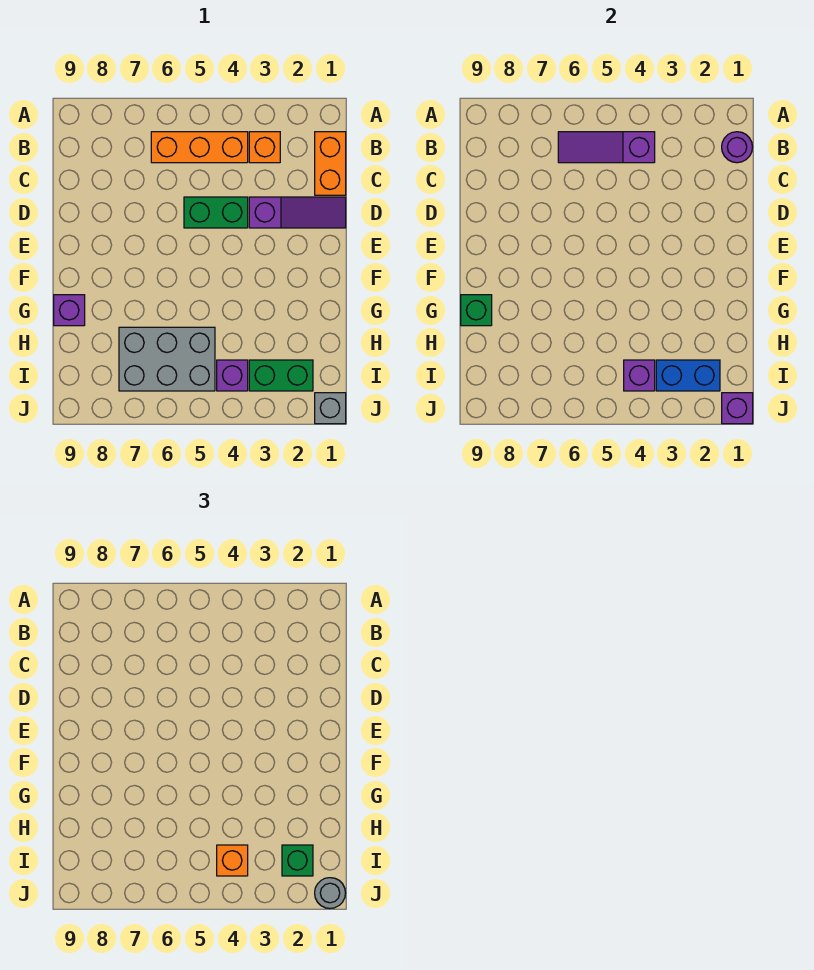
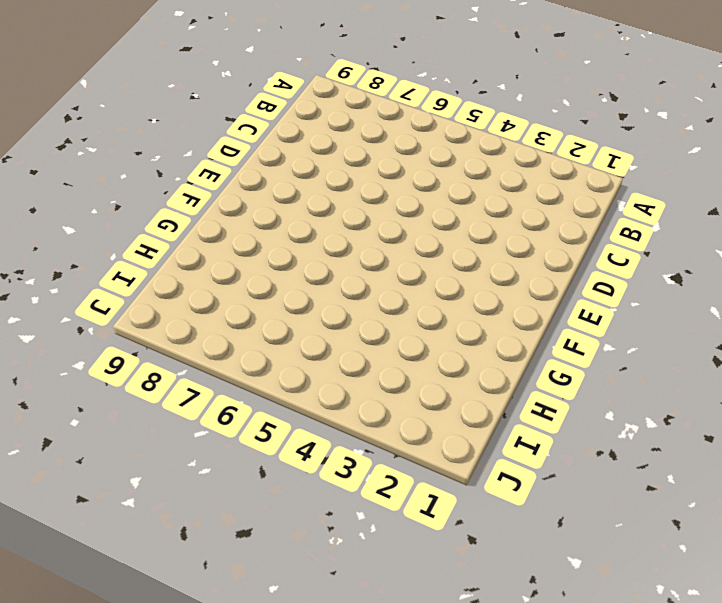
none -> orange brick B1:C1 level 1
none -> orange brick B3 level 1
none -> orange brick B4:B6 level 1

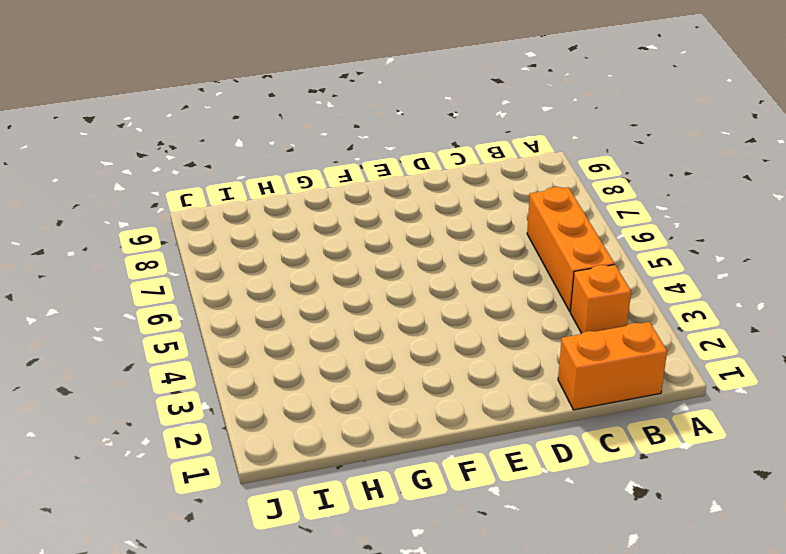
none -> purple slope D1:D3 level 1 top 3
none -> green brick D4:D5 level 1
none -> purple brick G9 level 1

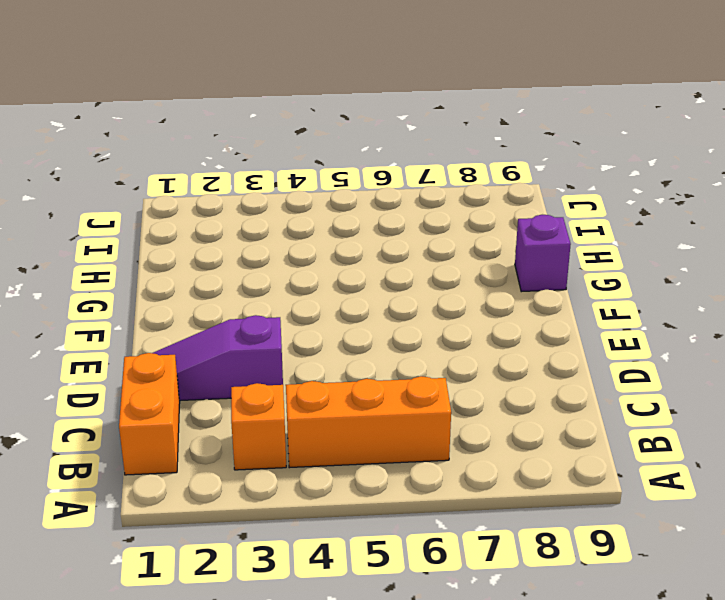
none -> green brick D4:D5 level 1
none -> grey brick H5:I7 level 1
none -> green brick I2:I3 level 1

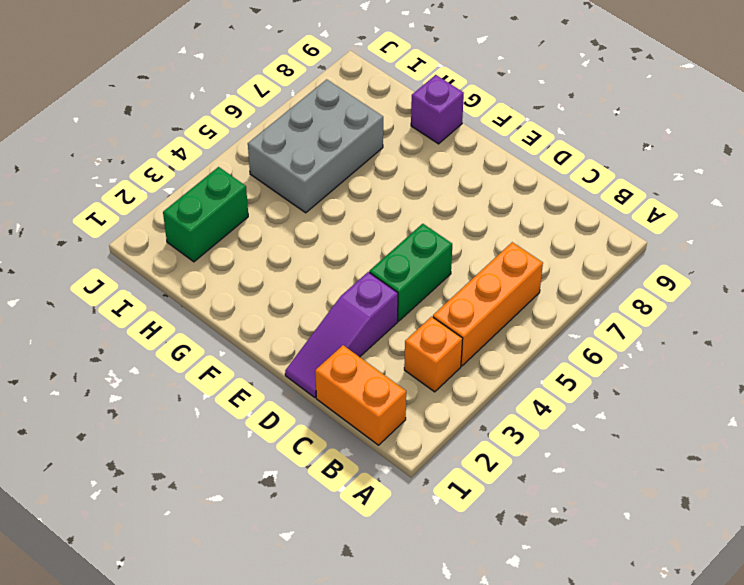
none -> purple brick I4 level 1
none -> grey brick J1 level 1
none -> purple round brick B1 level 2

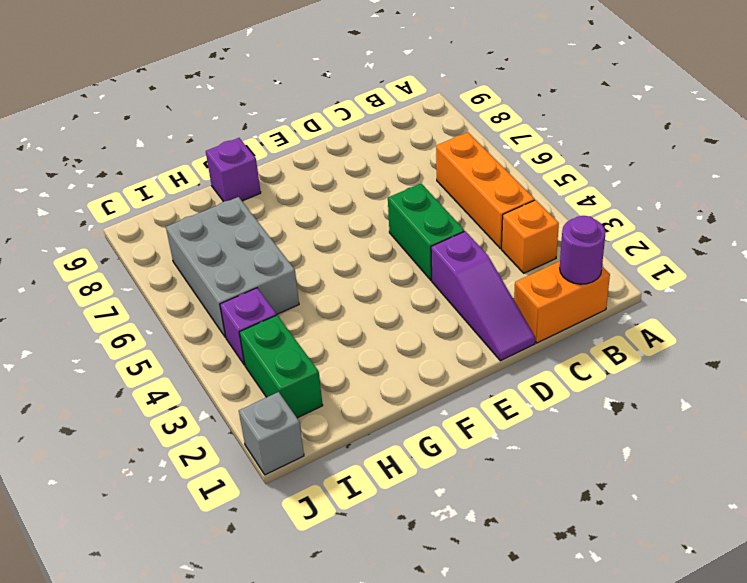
none -> purple slope B4:B6 level 2 top 4
none -> green brick G9 level 2
none -> blue brick I2:I3 level 2

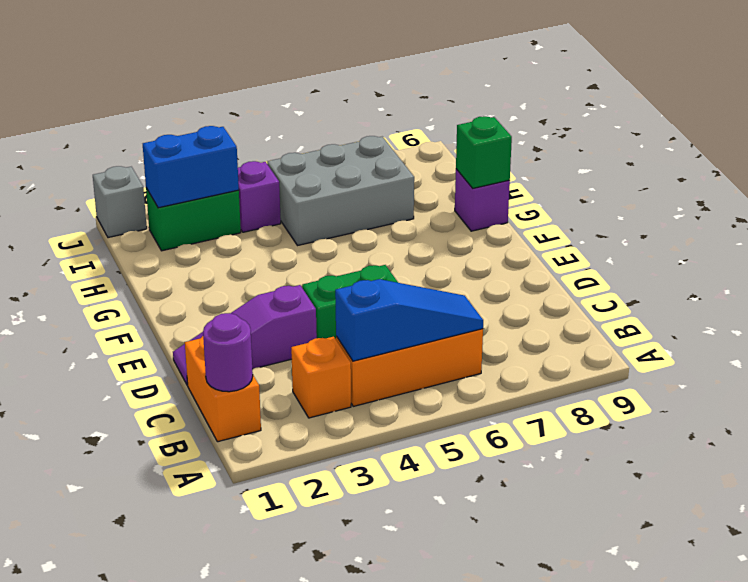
blue slope B4:B6 level 2 top 4 -> purple slope B4:B6 level 2 top 4
none -> purple brick I4 level 2
none -> purple brick J1 level 2
none -> green brick I2 level 3

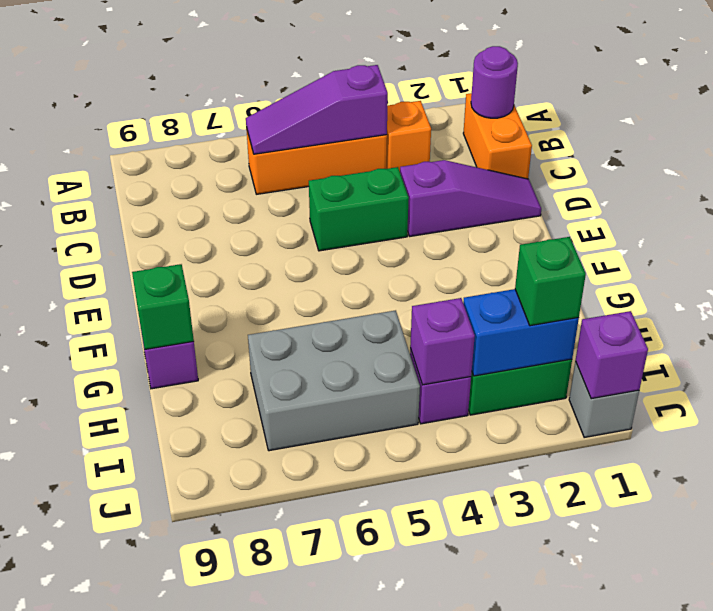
none -> orange brick I4 level 3
none -> grey round brick J1 level 3

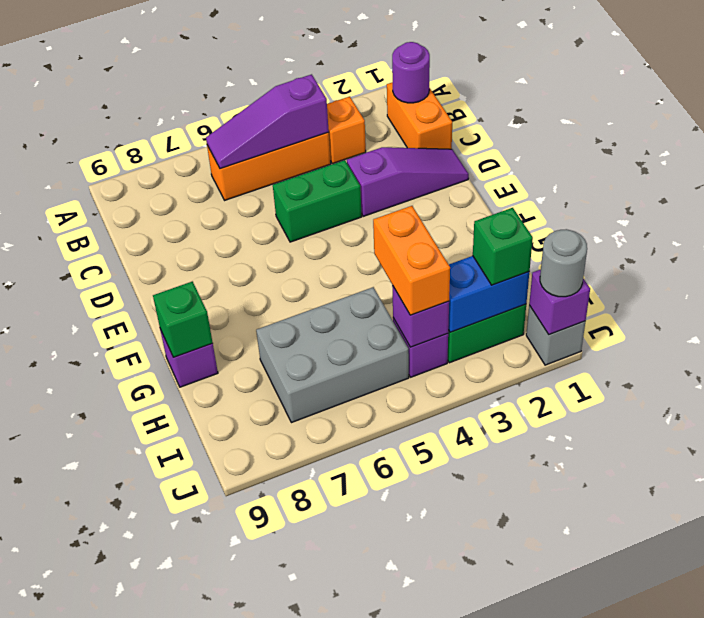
orange brick H4:I4 level 3 -> orange brick I4 level 3

